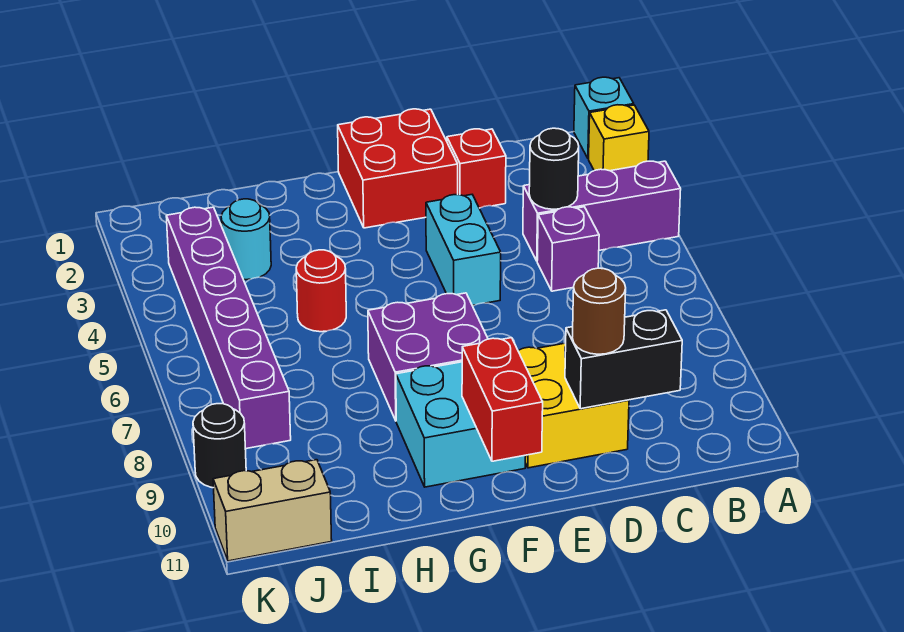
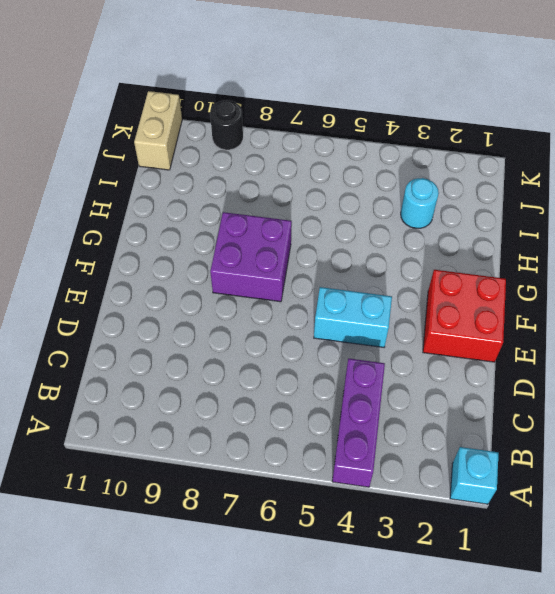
none -> yellow brick A2 level 1
none -> purple brick C5 level 1
none -> red brick D2 level 1

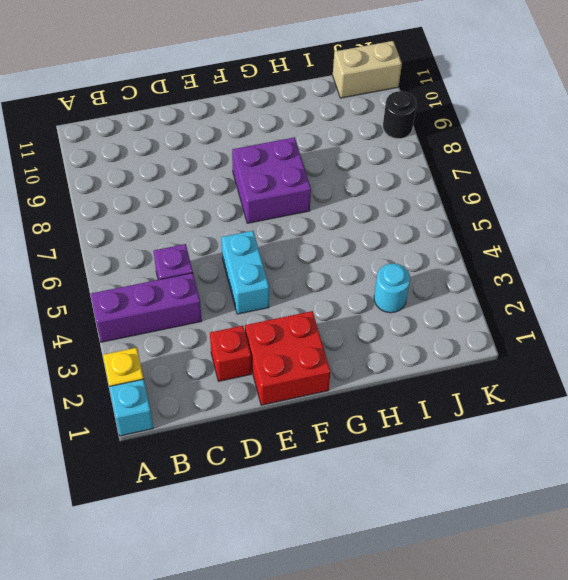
none -> yellow brick D9:E10 level 1
none -> cyan brick F9:G10 level 1
none -> red round brick H5 level 1

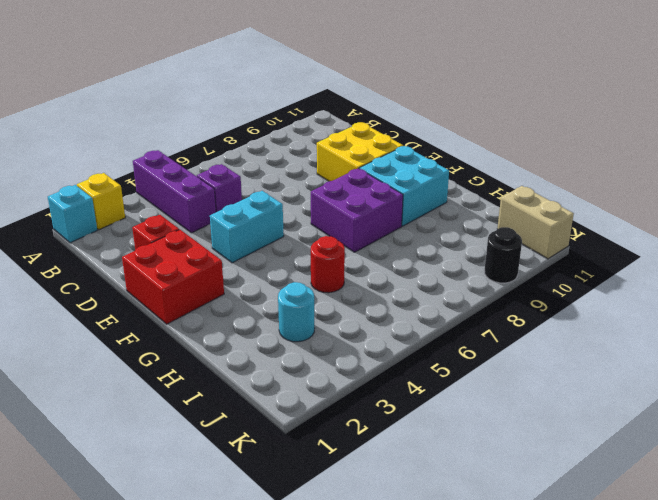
none -> purple brick J3:J8 level 1
none -> black round brick C4 level 2
none -> black brick C10:D10 level 2

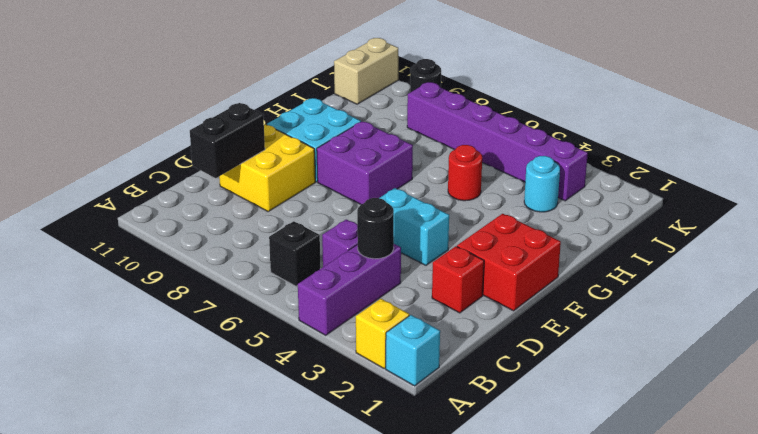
black brick B6 level 1 -> none
none -> red brick F10:F11 level 2
none -> brown round brick D10 level 3

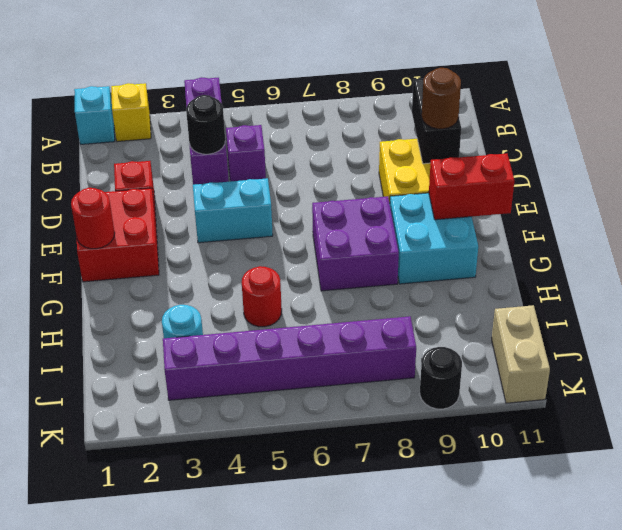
red round brick F1 level 2 -> none

